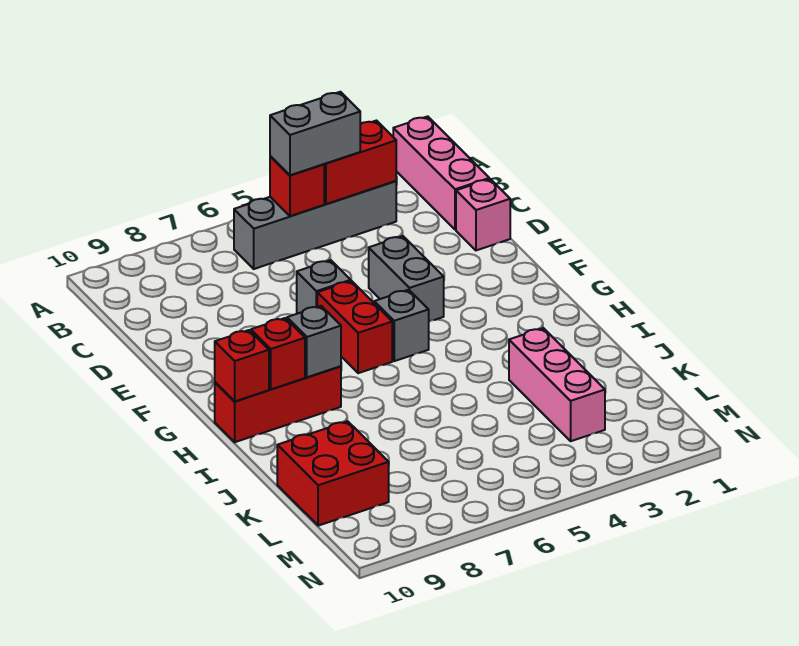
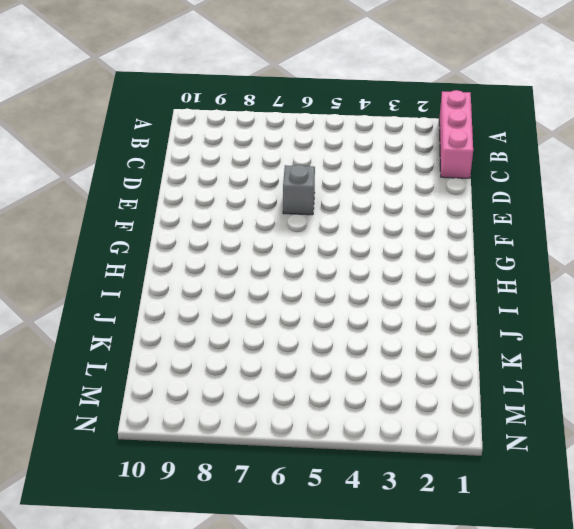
none -> grey brick B3:B6 level 1
none -> pink brick D1 level 1
none -> grey brick E4:F4 level 1

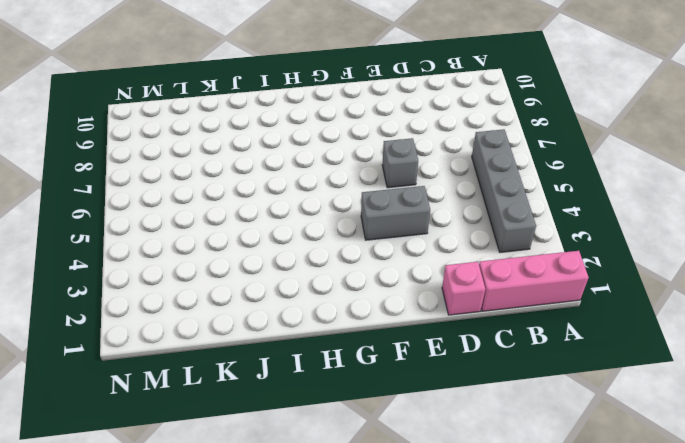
none -> red brick F6:G6 level 1
none -> grey brick G5 level 1
none -> red brick H8:H10 level 1

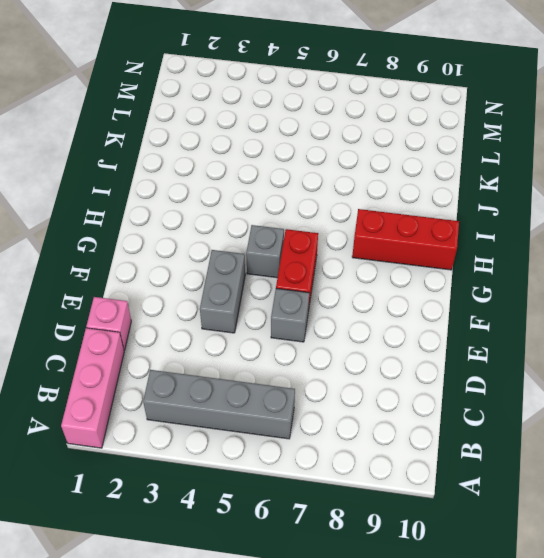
none -> pink brick J3:L3 level 1
none -> red brick K9:L10 level 1
none -> red brick B3:B4 level 2

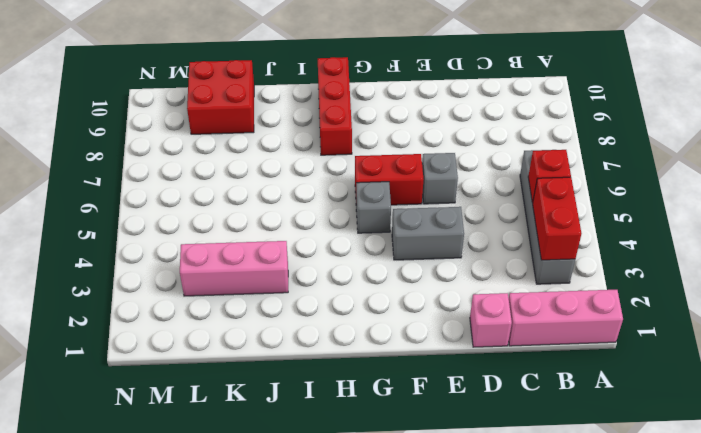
none -> grey brick H8 level 2
none -> red brick H9 level 2
none -> red brick H10 level 2

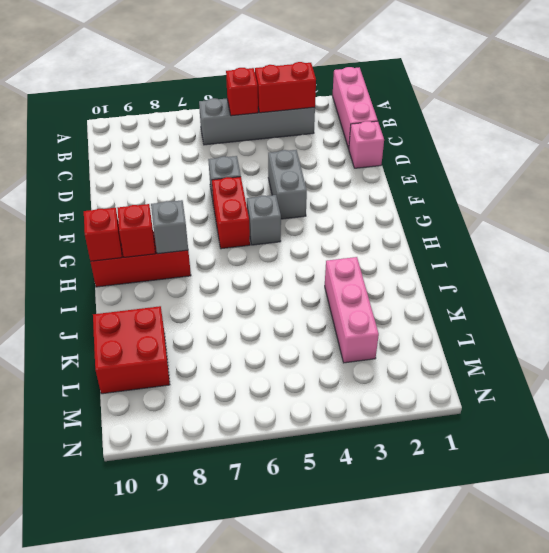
none -> grey brick B4:B5 level 3

